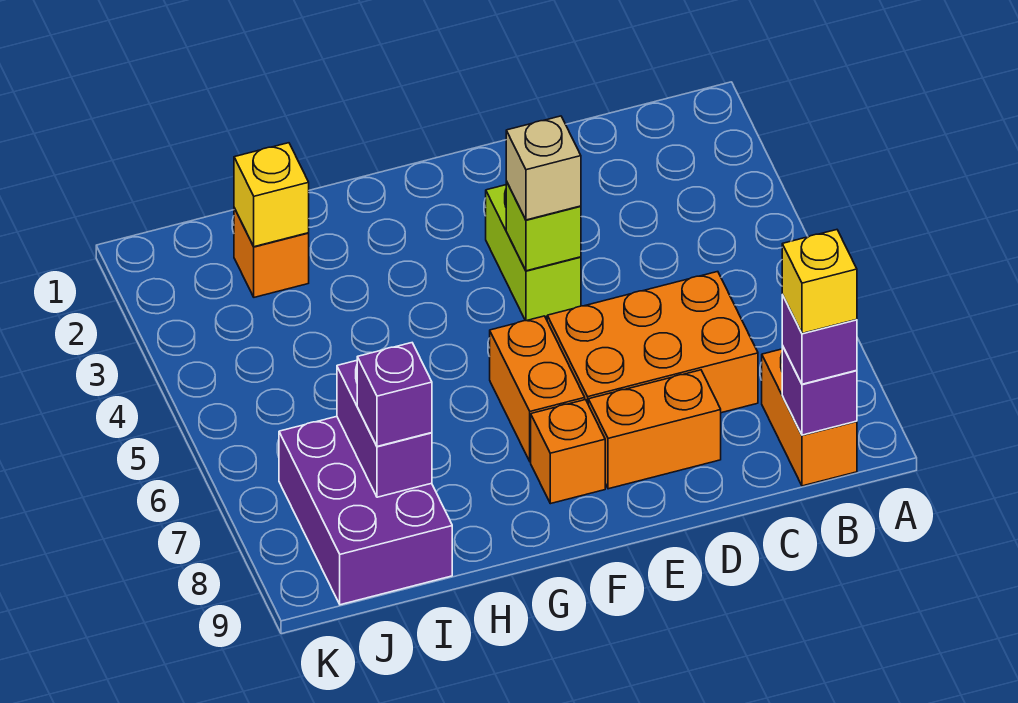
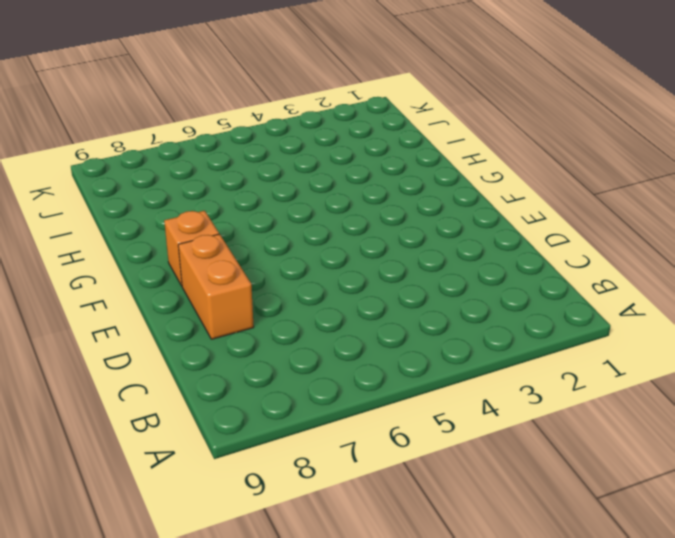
none -> orange brick B8:B9 level 1
none -> orange brick C6:E7 level 1
none -> lime brick E3:E4 level 1

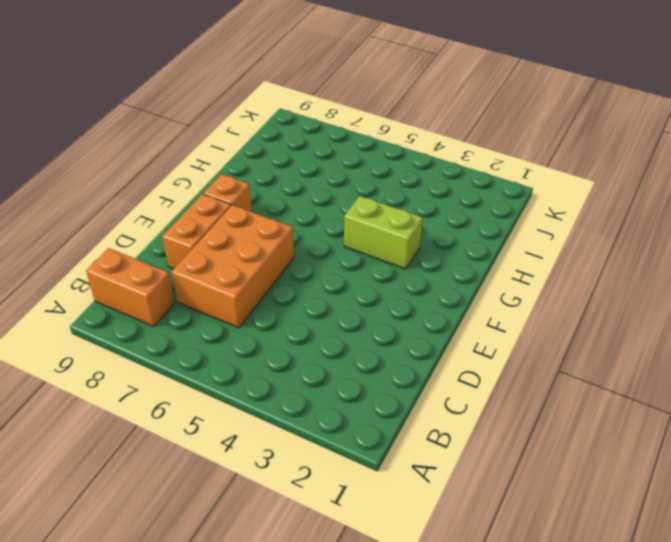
lime brick G3:G4 level 1 -> lime brick E3:E4 level 1
none -> orange brick F6:F7 level 1
none -> orange brick I2 level 1
none -> purple brick I7:J9 level 1

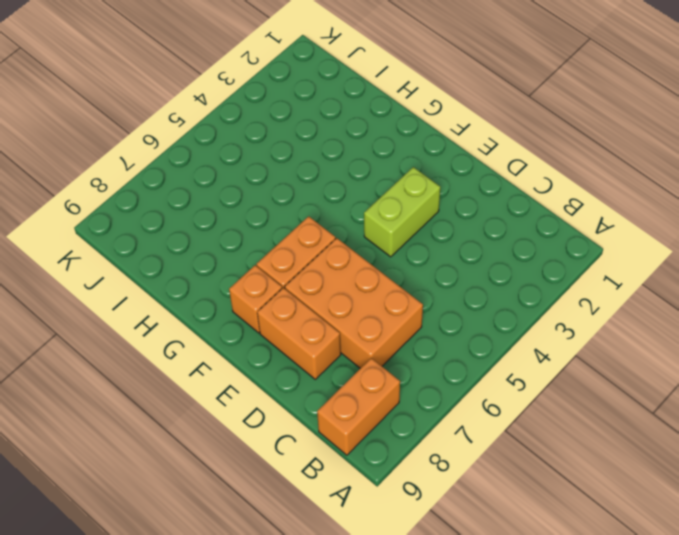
none -> orange brick I2 level 1
none -> purple brick I7:J9 level 1
none -> purple brick B9 level 2

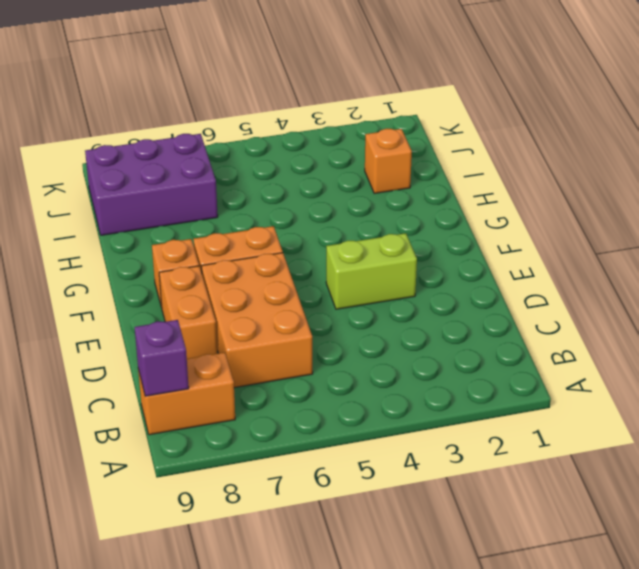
none -> lime brick E4 level 2
none -> yellow brick I2 level 2
none -> purple brick I7:I8 level 2

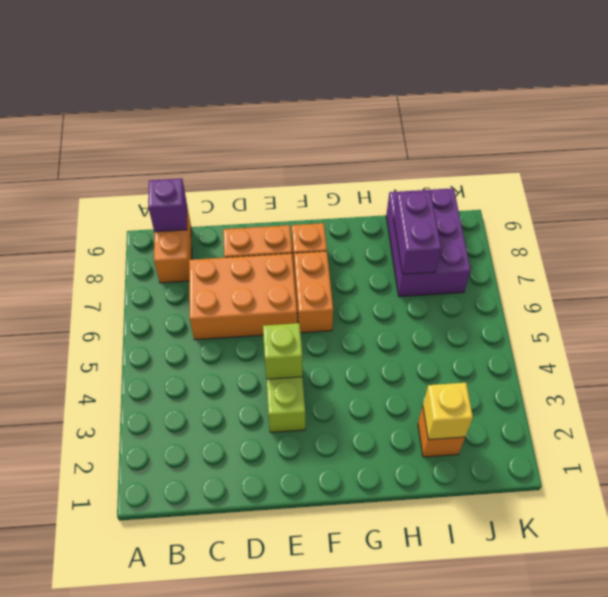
none -> purple brick B9 level 3
none -> tan brick E4 level 3
none -> purple brick I8 level 3

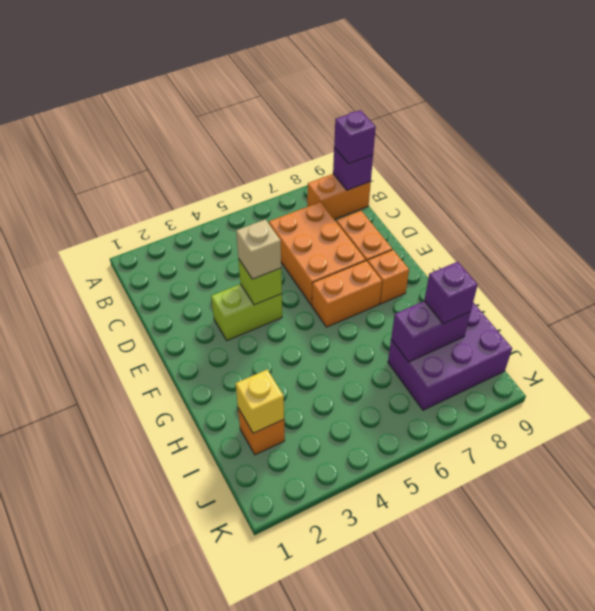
none -> yellow brick B9 level 4

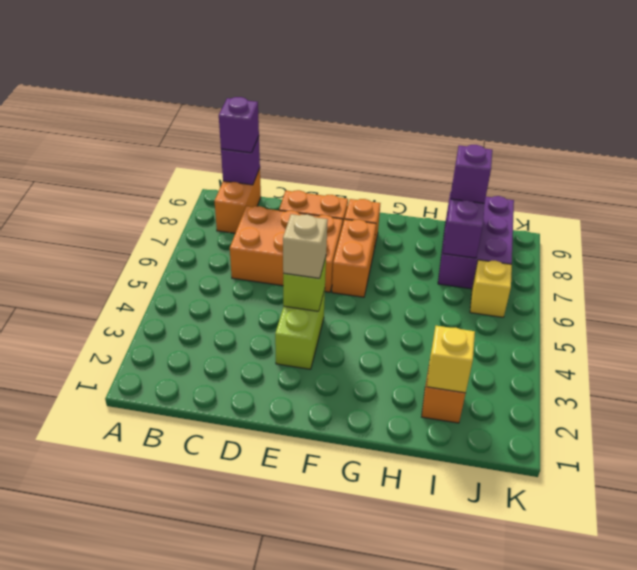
yellow brick J6 level 1 -> yellow brick B9 level 4

